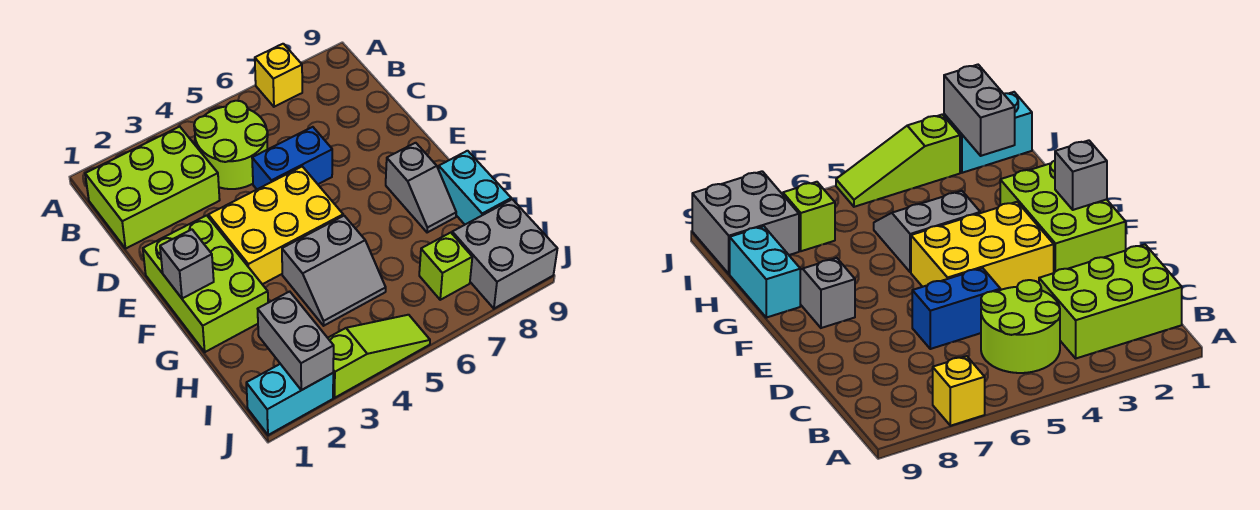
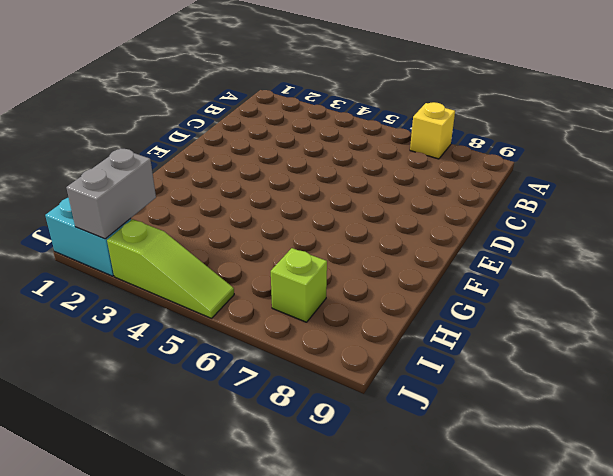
none -> lime brick B1:C3 level 1
none -> lime round brick B4:C5 level 1
none -> blue brick D5:D6 level 1

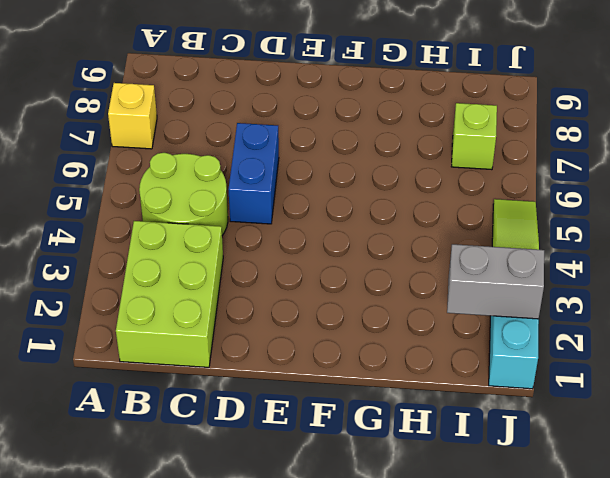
none -> lime brick E1:G2 level 1
none -> yellow brick E3:F5 level 1
none -> grey slope F8:G8 level 1 top F

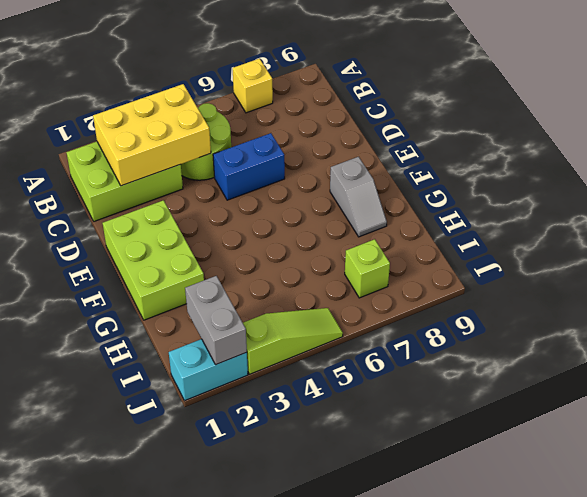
yellow brick B2:C4 level 2 -> yellow brick E3:F5 level 1
none -> grey slope G4:H5 level 1 top G
none -> cyan brick G9:H9 level 1
none -> grey brick I8:J9 level 1

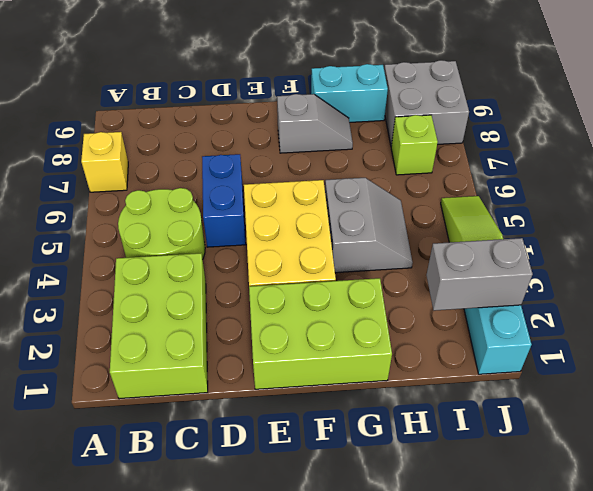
none -> grey brick F1 level 2

